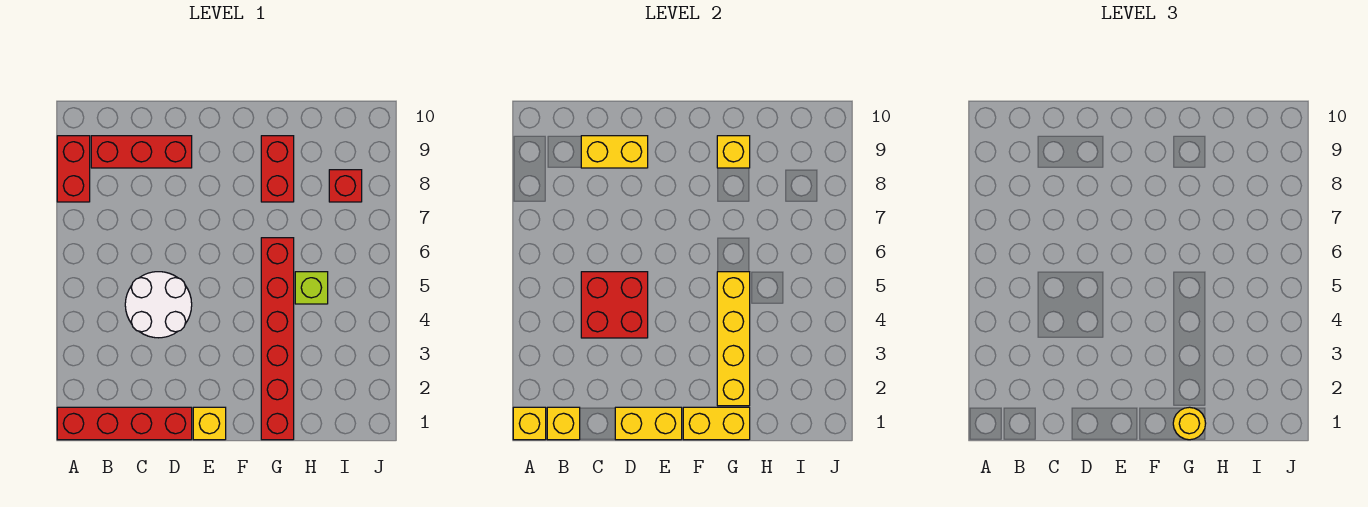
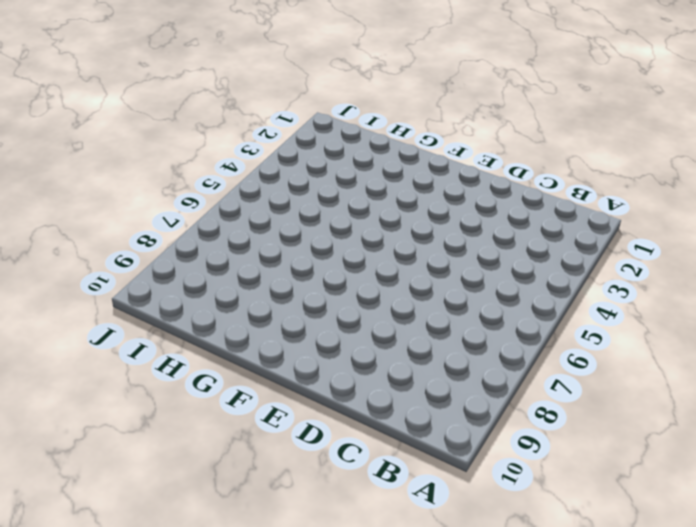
none -> red brick A1:D1 level 1
none -> red brick A8:A9 level 1
none -> red brick B9:D9 level 1

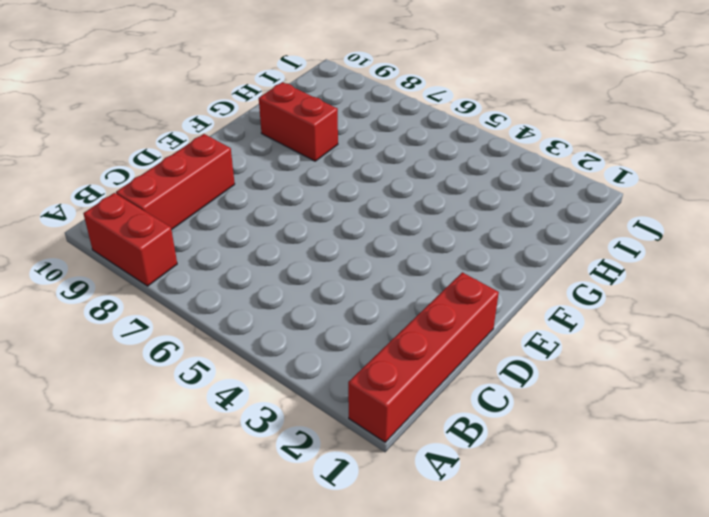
none -> white round brick C4:D5 level 1
none -> yellow brick E1 level 1
none -> red brick G1:G6 level 1

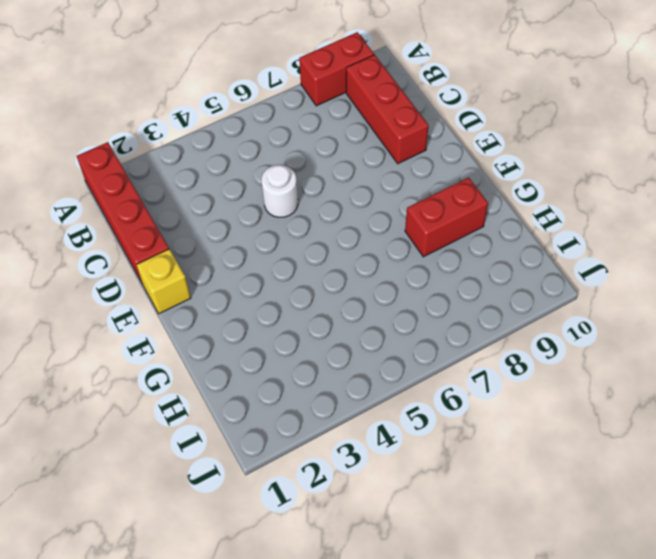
white round brick D5 level 1 -> white round brick C4:D5 level 1
none -> red brick G1:G6 level 1
none -> lime brick H5 level 1
none -> red brick I8 level 1

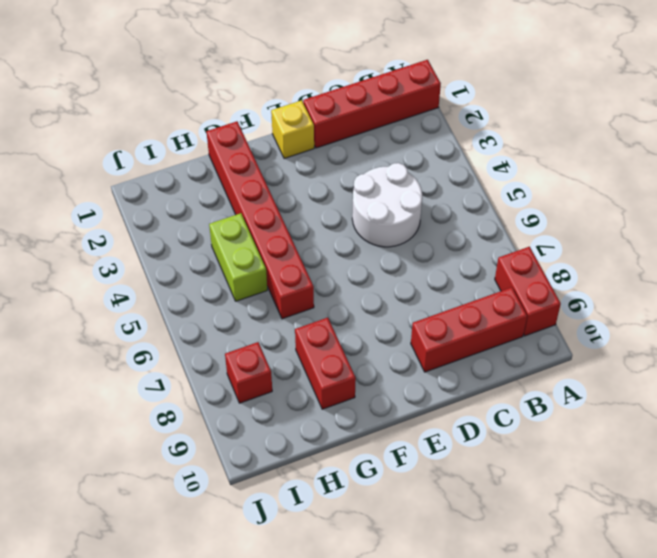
lime brick H4:H5 level 1 -> lime brick H5 level 1
none -> yellow brick A1 level 2
none -> yellow brick B1 level 2
none -> red brick C4:D5 level 2

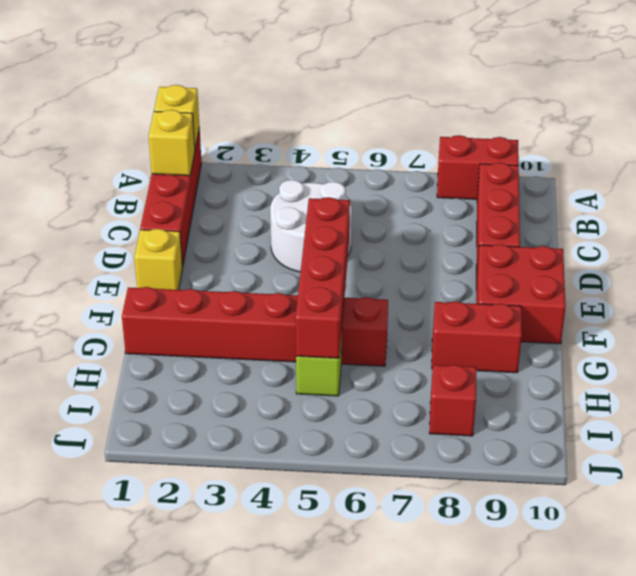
red brick E5:H5 level 2 -> yellow brick G2:G5 level 2
red brick E9:F10 level 1 -> red brick C4:D5 level 2
none -> yellow brick C9:D9 level 2
none -> yellow brick D1:E1 level 2
none -> yellow brick F1:G1 level 2

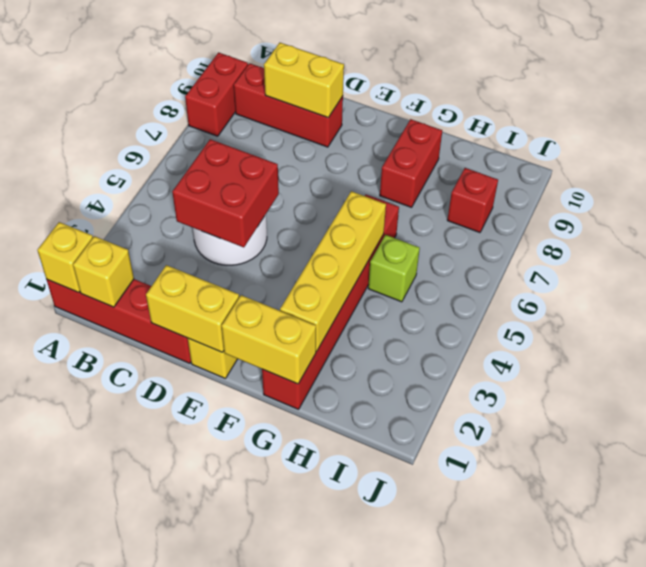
none -> yellow brick G9 level 2
none -> yellow round brick G1 level 3

